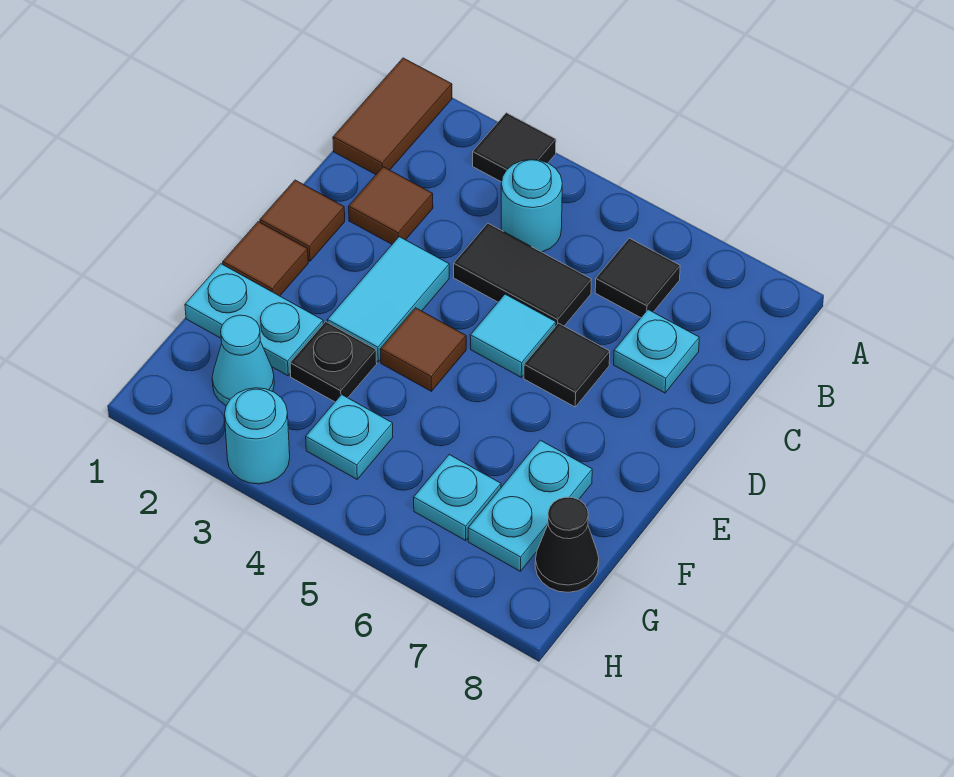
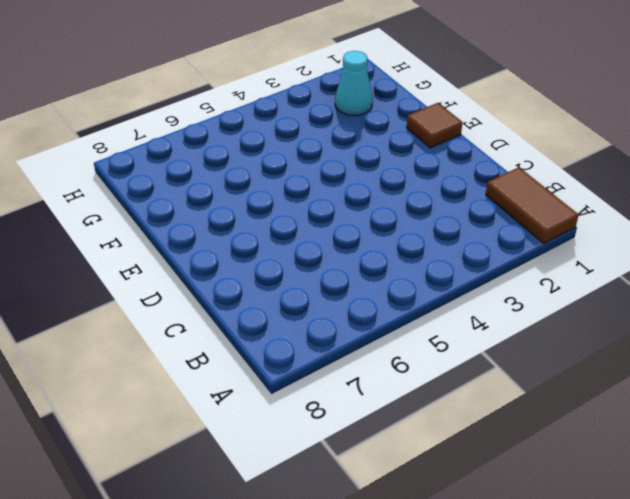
none -> black tile A3 level 1
none -> cyan round brick B4 level 1
none -> black tile B6 level 1

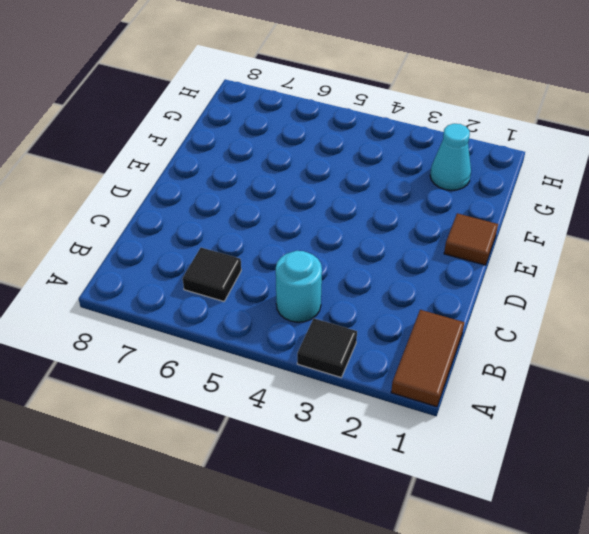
none -> brown tile C2 level 1
none -> black tile C4:C5 level 1
none -> cyan plate C7 level 1

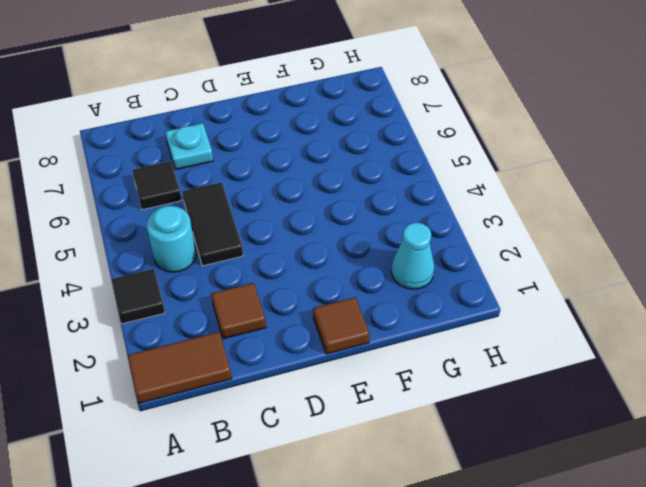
none -> brown tile D1 level 1
none -> cyan tile D3:E3 level 1
none -> cyan tile D5 level 1

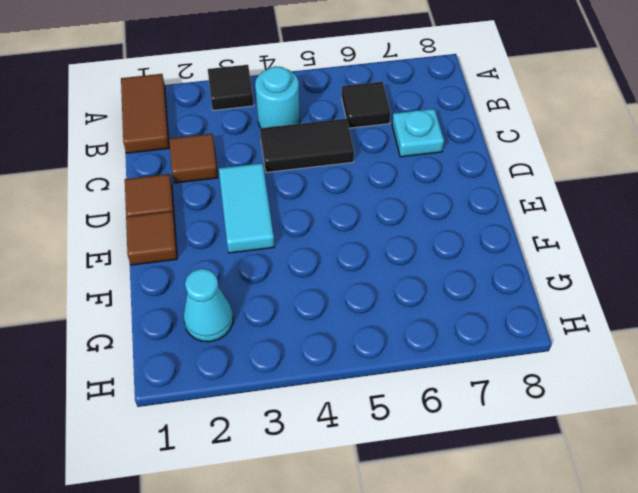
none -> cyan tile D5 level 1
none -> black tile D6 level 1
none -> brown tile E4 level 1

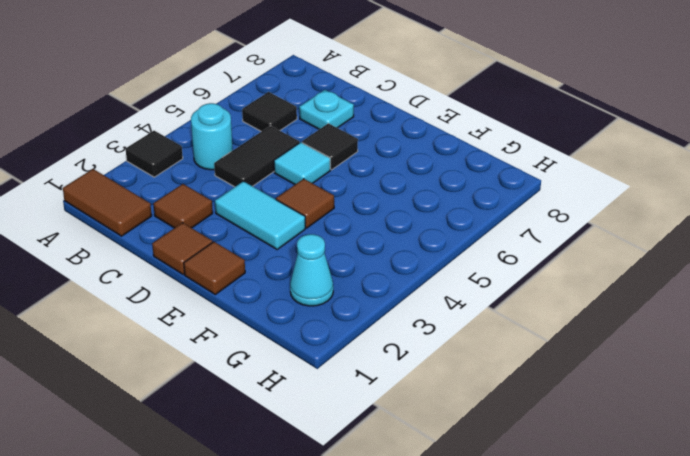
none -> cyan plate F1:F2 level 1
none -> black plate F3 level 1
none -> cyan plate F7:G7 level 1

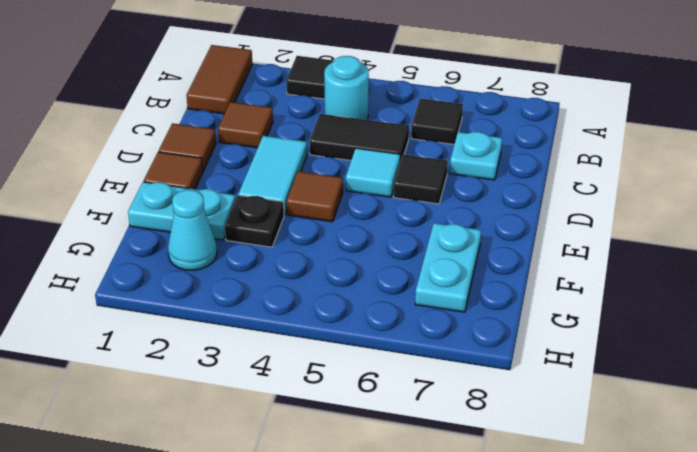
none -> cyan plate G4 level 1
none -> cyan plate G6 level 1
none -> black cone G8 level 1

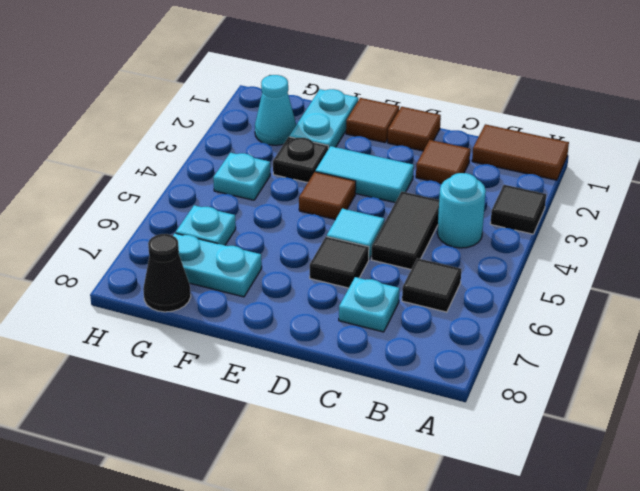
none -> cyan round brick H3 level 1

